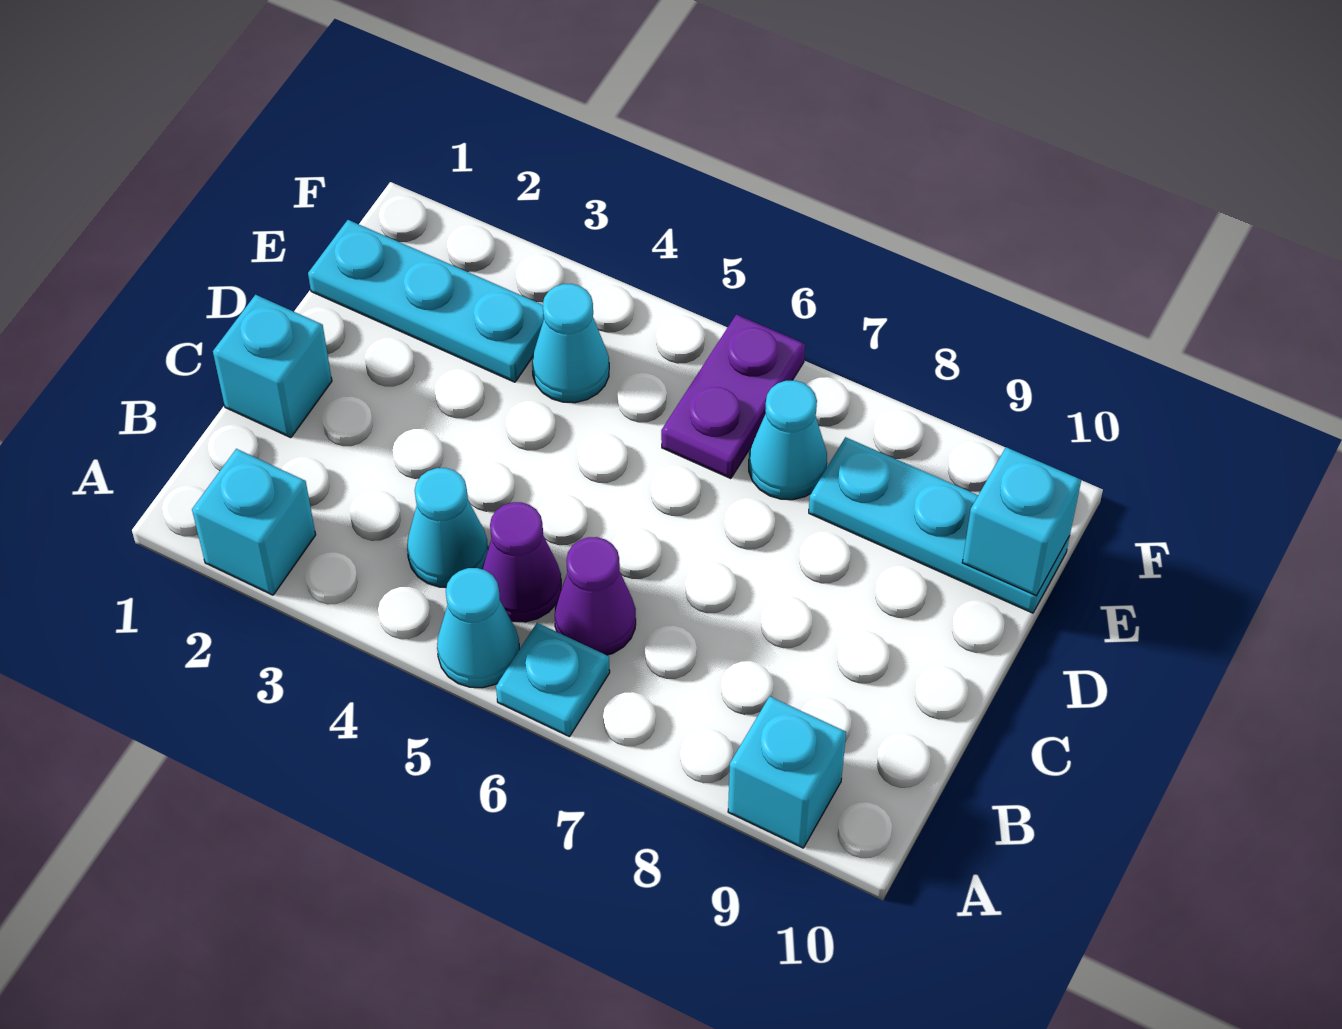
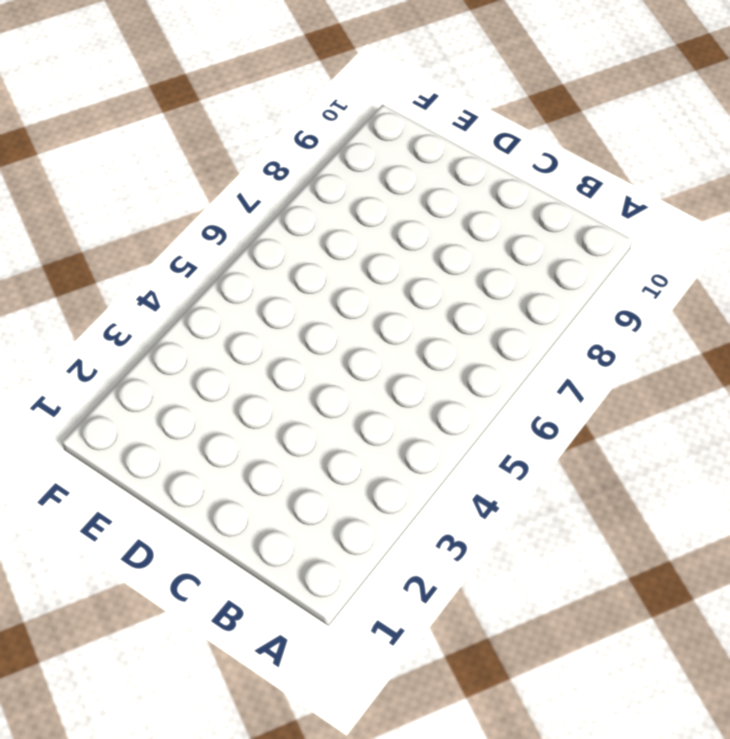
none -> cyan brick A2 level 1
none -> cyan cone A5 level 1
none -> cyan plate A6 level 1

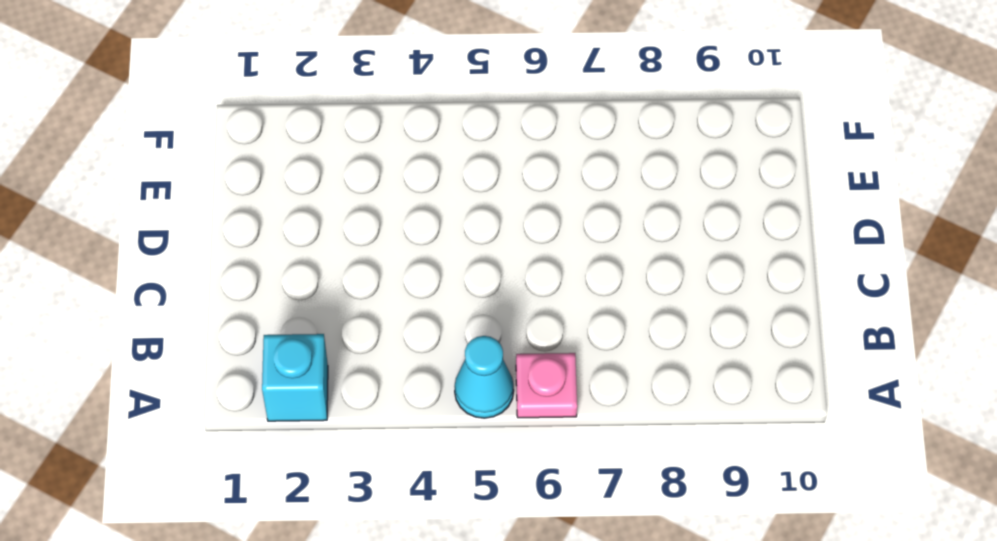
pink plate A6 level 1 -> cyan plate A6 level 1
none -> cyan brick A9 level 1
none -> cyan cone B4 level 1
none -> purple cone B5 level 1

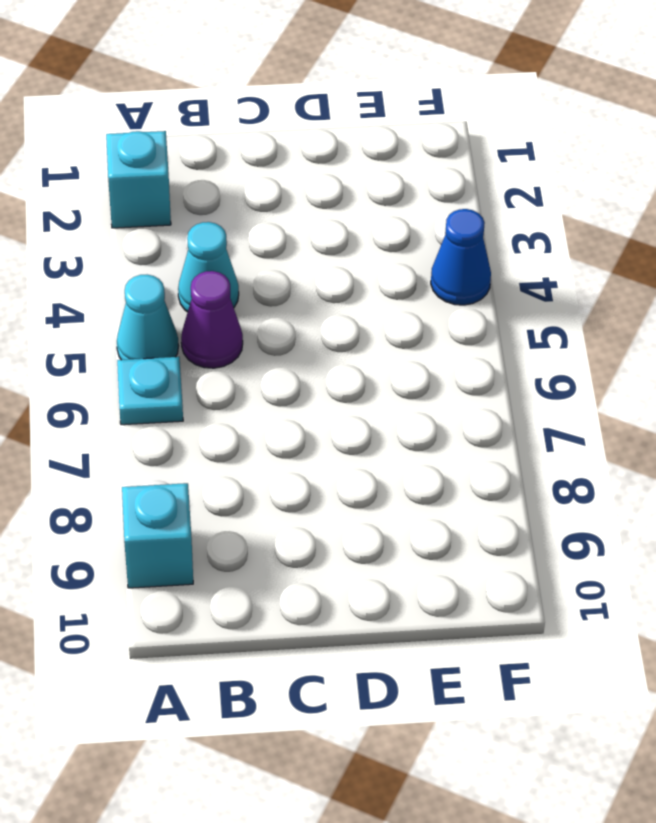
blue cone F4 level 1 -> none
none -> purple cone B6 level 1
none -> cyan brick C1 level 1
none -> cyan plate E1:E3 level 1

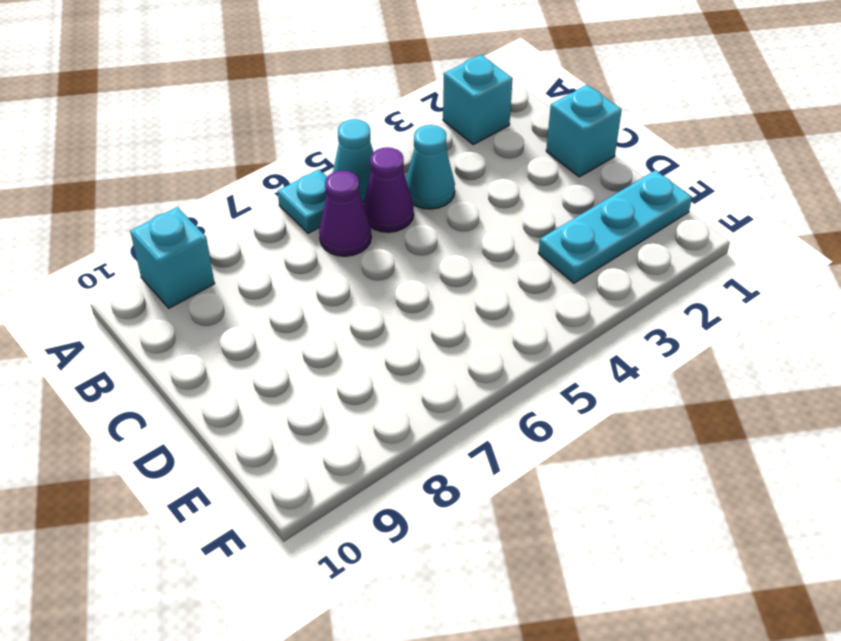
none -> cyan cone E4 level 1
none -> purple plate E6:F6 level 1
none -> cyan cone E7 level 1

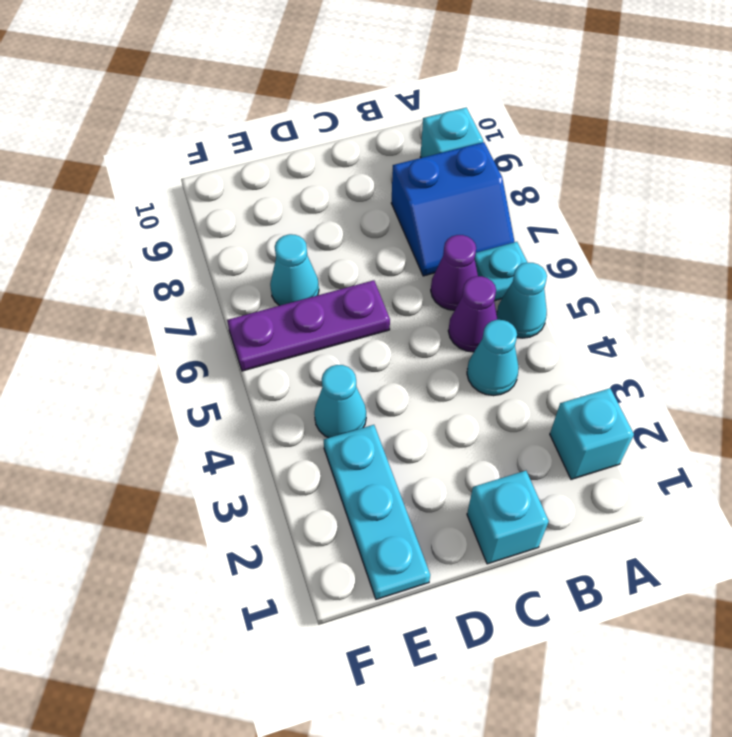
blue slope A7:B8 level 1 top 8 -> none
purple plate D6:F6 level 1 -> purple plate E6:F6 level 1
none -> cyan plate E8:E10 level 1
none -> cyan brick E10 level 2

